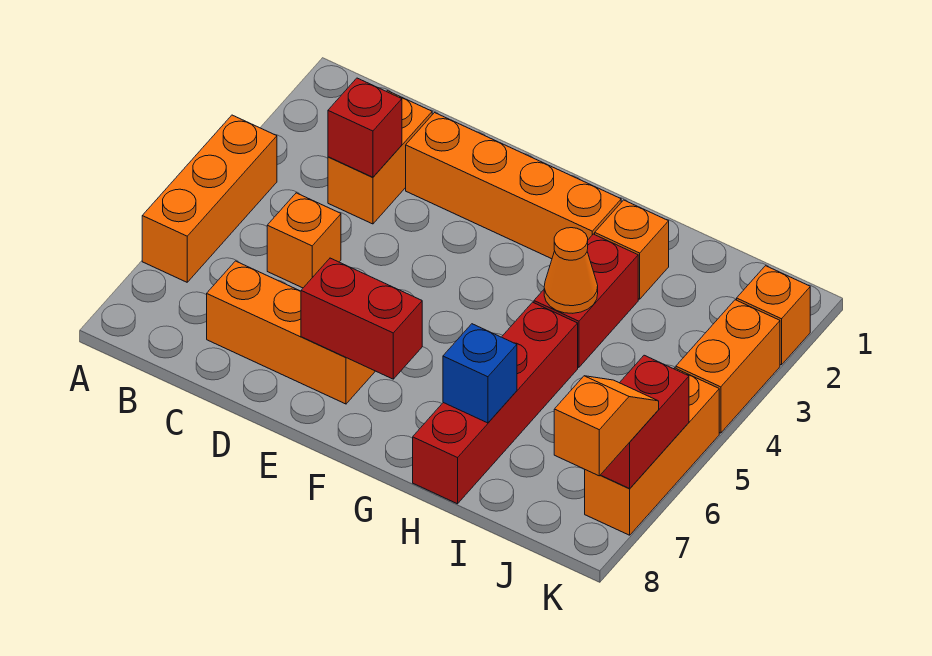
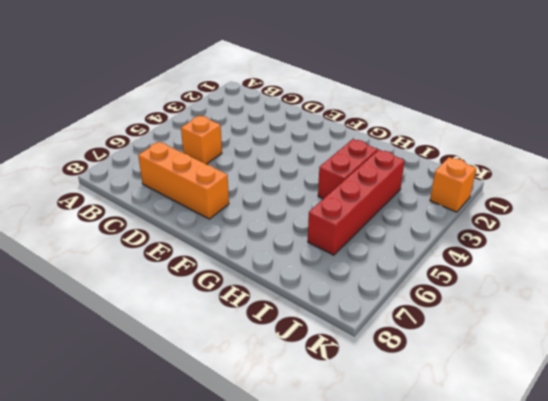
red brick I3:I6 level 1 -> red brick H5:H8 level 1
none -> orange brick A4:A6 level 1
none -> orange brick C2:C3 level 1
none -> orange brick D2:G2 level 1

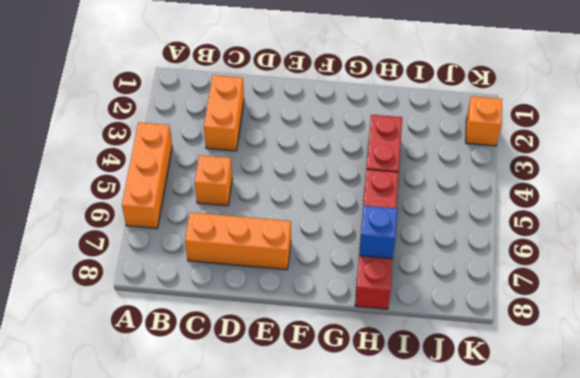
none -> orange brick D2:G2 level 1
none -> orange brick H2 level 1
none -> orange brick K3:K4 level 1

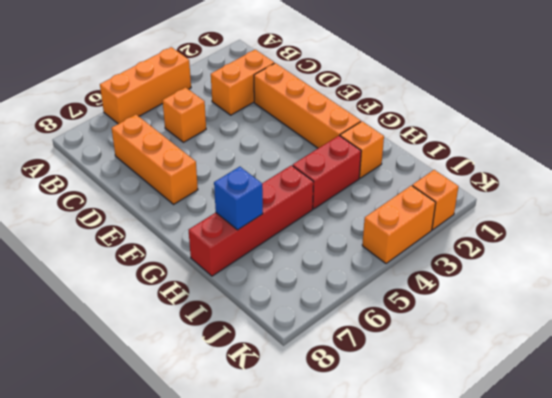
none -> orange brick K5:K7 level 1
none -> red brick C3 level 2
none -> red brick E7:F7 level 2

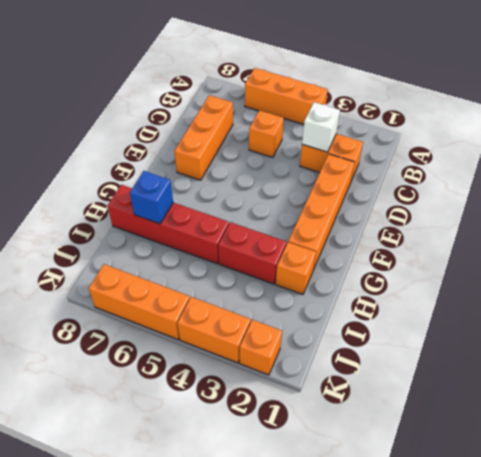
white brick C3 level 2 -> red brick C3 level 2
none -> red brick E7:F7 level 2
none -> orange cone H4 level 2
none -> red brick K6:K7 level 2

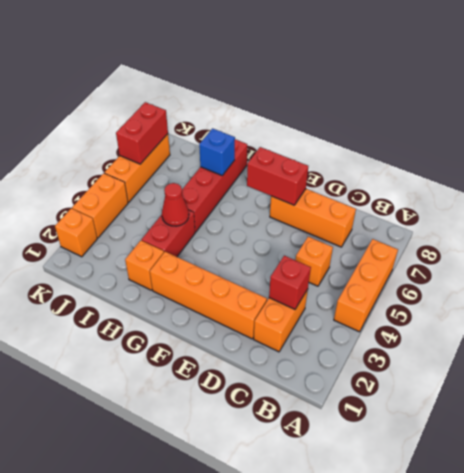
red cone H4 level 2 -> orange cone H4 level 2
none -> orange slope K7:K8 level 3 top 8

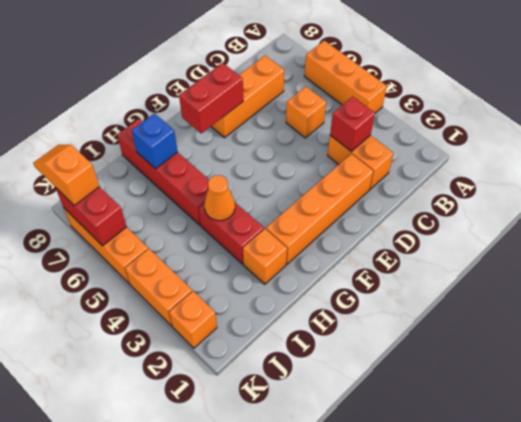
orange slope K7:K8 level 3 top 7 -> orange slope K7:K8 level 3 top 8

